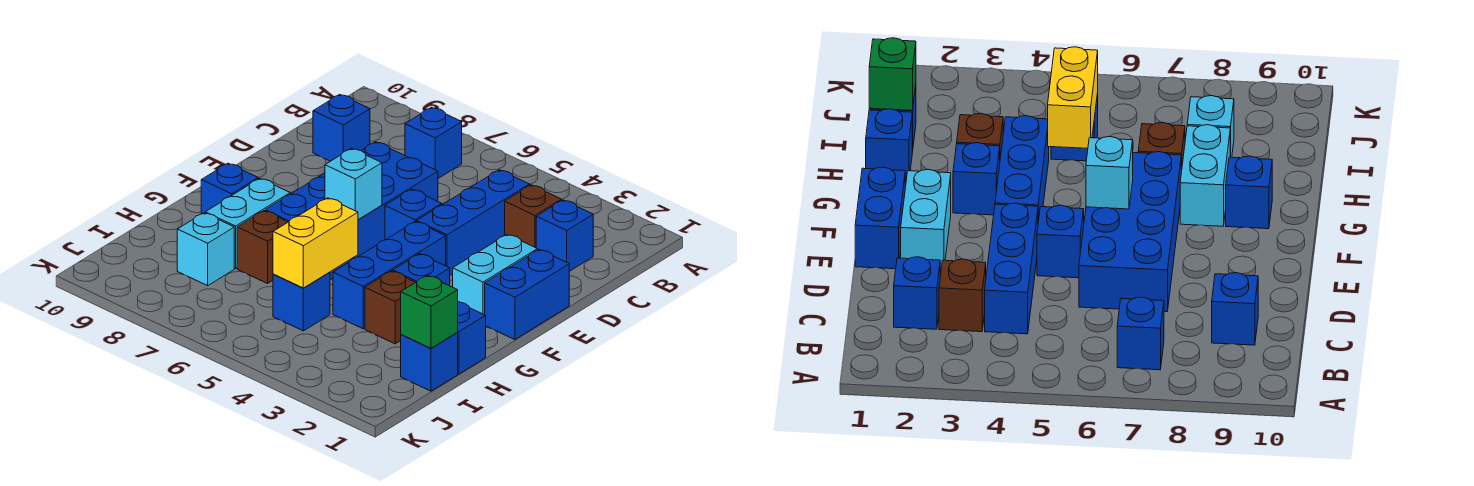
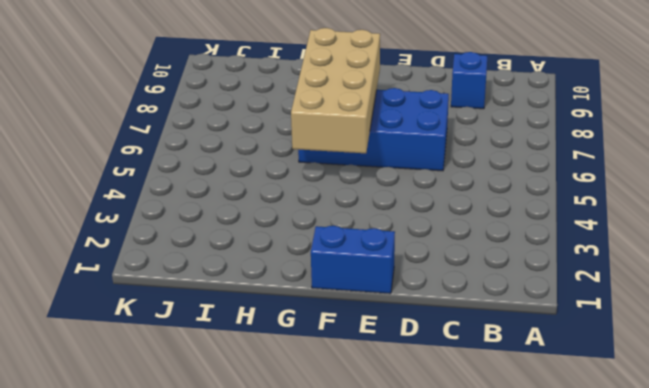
tan brick F5:G8 level 2 -> cyan brick F6 level 2
none -> blue brick B7 level 1
none -> blue brick C2 level 1
none -> brown brick C3 level 1

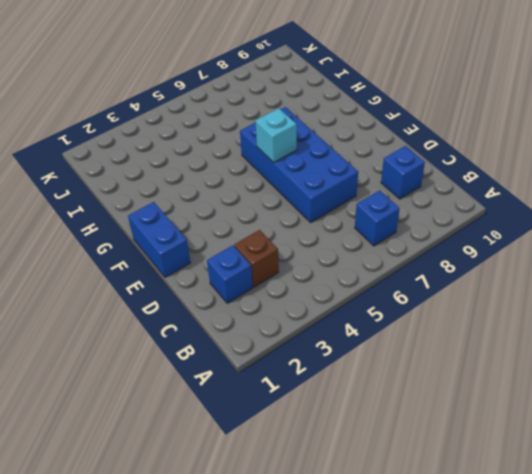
none -> blue brick C4:E4 level 1
none -> cyan brick E2:F2 level 1
none -> blue brick E5 level 1

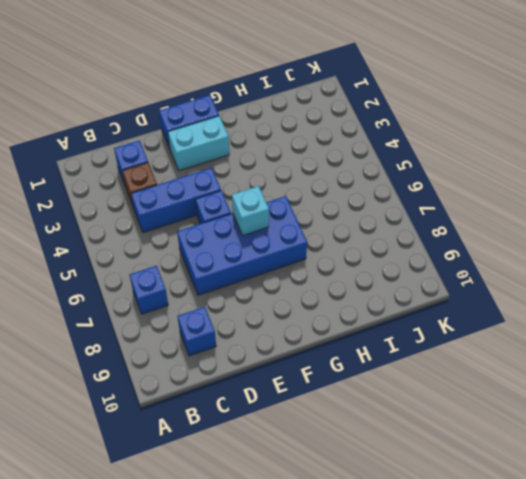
none -> blue brick F4:H4 level 1
none -> blue brick G3 level 1
none -> cyan brick G8:H8 level 1

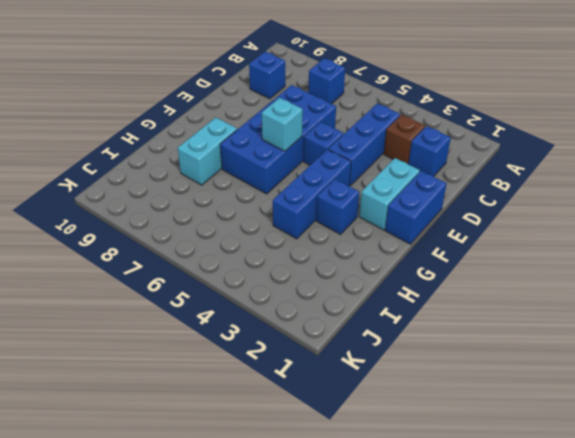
none -> blue brick G9 level 1
none -> blue brick H1 level 1
none -> brown brick H3 level 1

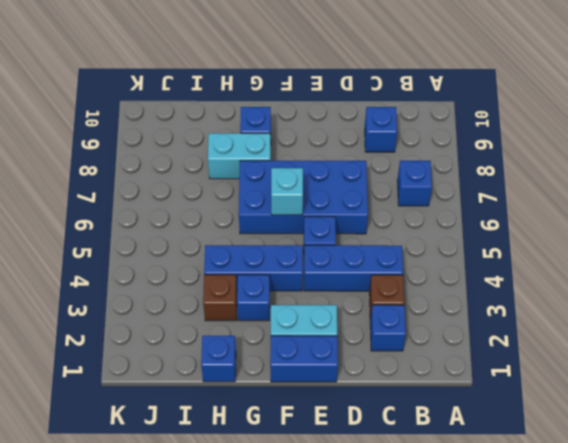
none -> brown brick H7 level 1
none -> blue brick I1 level 1
none -> blue brick I5 level 1

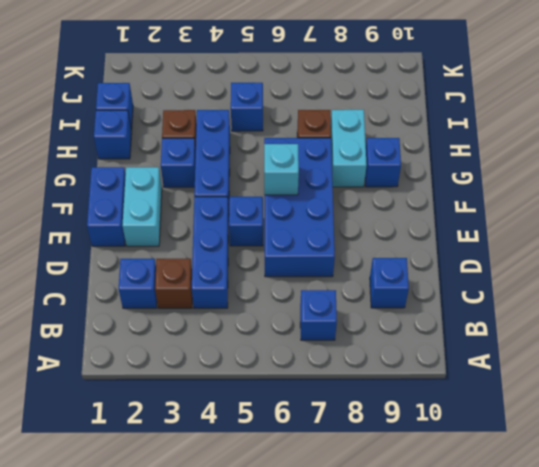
none -> cyan brick I8 level 1
none -> yellow brick H5:I5 level 2
none -> green brick I1 level 2

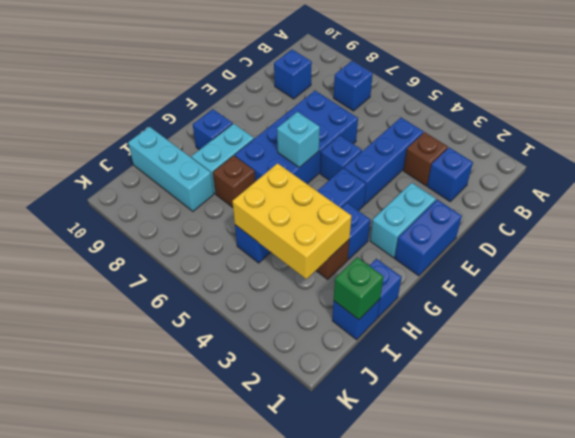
yellow brick H3:I5 level 2 -> yellow brick H5:I5 level 2
cyan brick I8:I10 level 1 -> cyan brick I8 level 1

